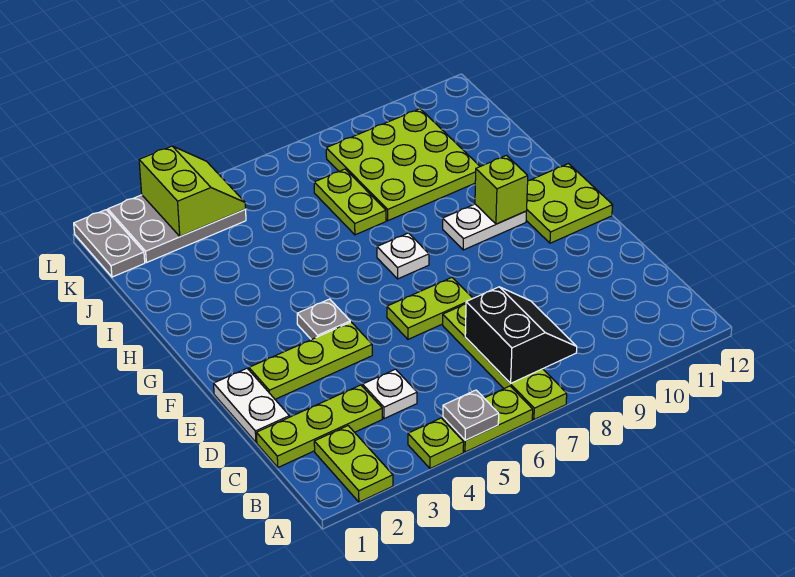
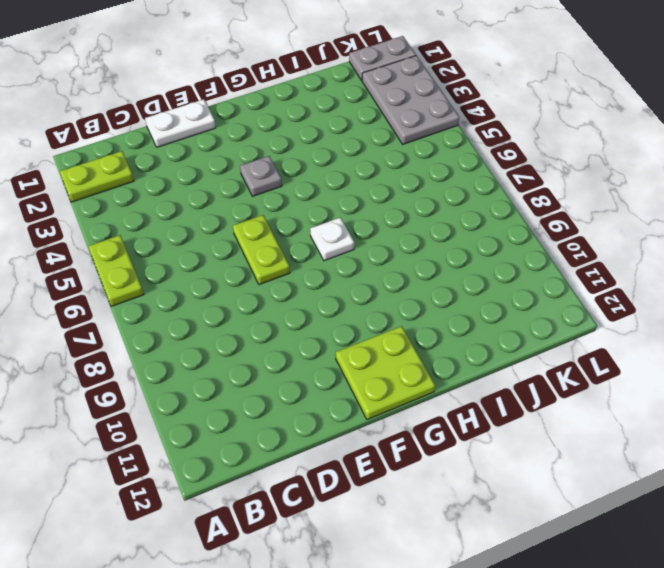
none -> lime plate A4 level 1
none -> lime plate A7:D7 level 1
none -> lime plate C1:C3 level 1

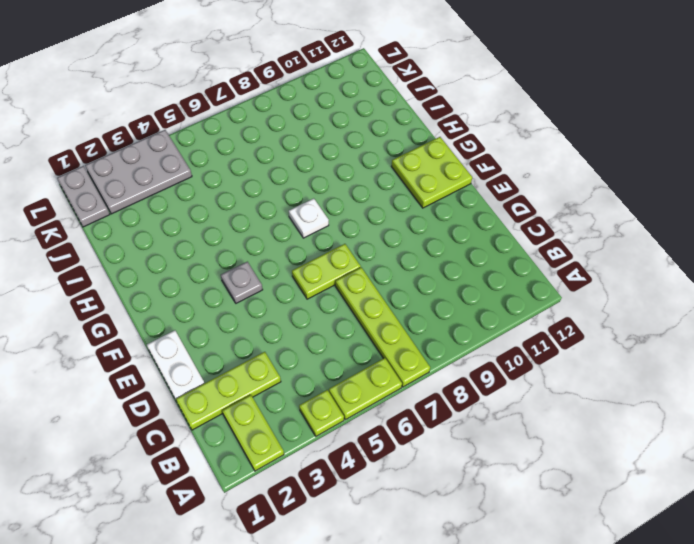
none -> white plate C4 level 1
none -> lime plate E2:E4 level 1
none -> white plate G9:G10 level 1

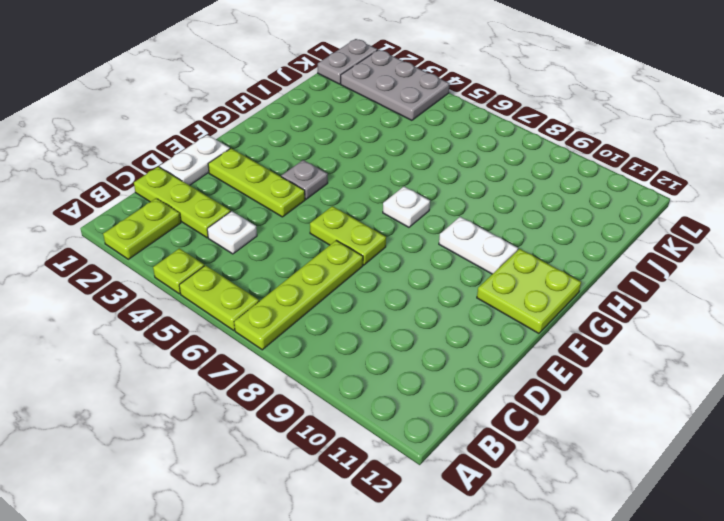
none -> lime plate I7:J7 level 1
none -> lime plate I8:K10 level 1
none -> grey plate A5 level 2

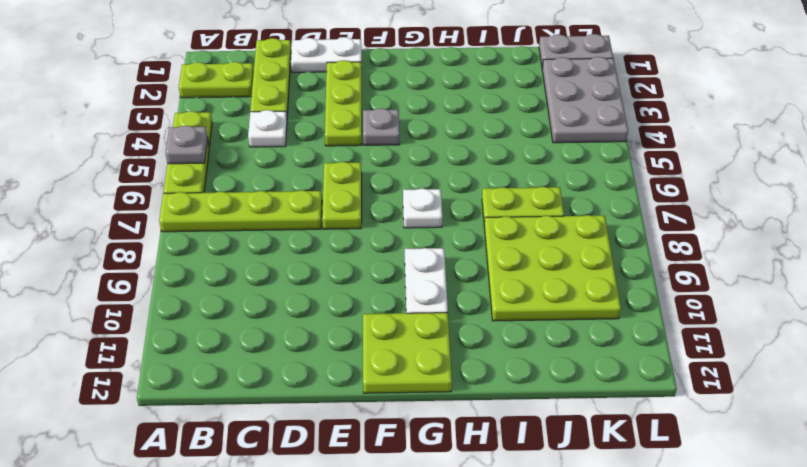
none -> black slope B7:C8 level 2 top 7
none -> lime brick G10 level 2
none -> lime slope K3:L4 level 2 top 3

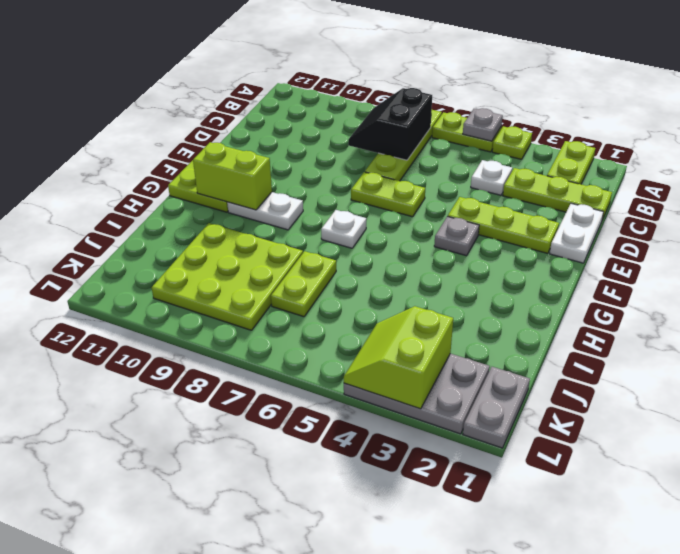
lime brick G10:G11 level 2 -> lime brick G10 level 2

